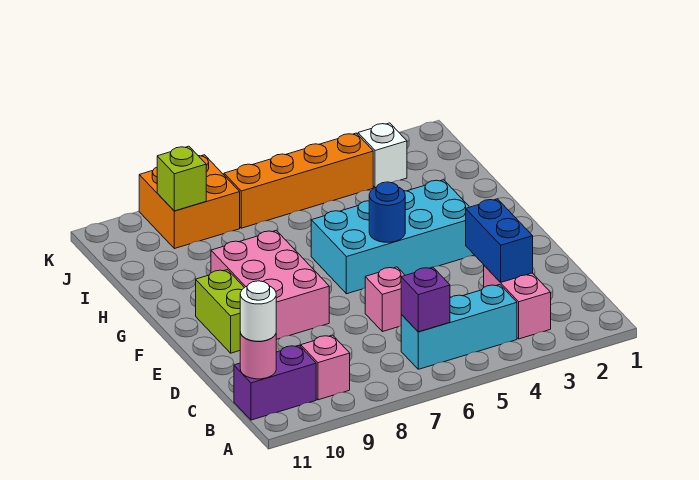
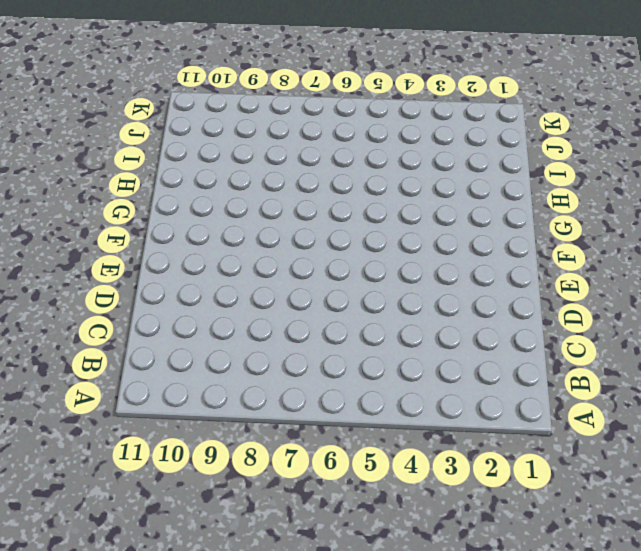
none -> pink brick B3:C3 level 1
none -> cyan brick B4:B6 level 1
none -> pink brick B9 level 1

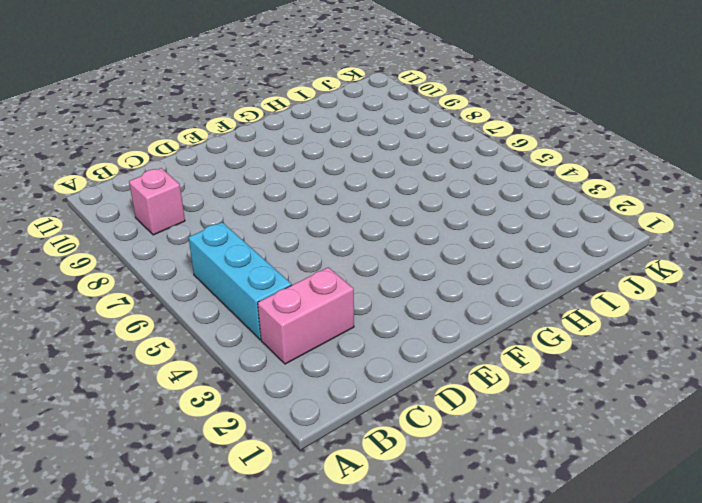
none -> purple brick B10:B11 level 1
none -> pink brick D6 level 1
none -> pink brick E8:G9 level 1

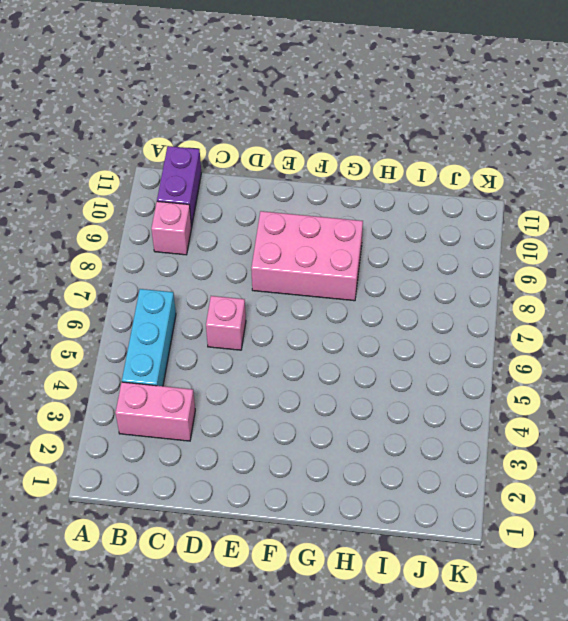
none -> lime brick E10:F10 level 1
none -> cyan brick F3:G6 level 1
none -> white brick J3 level 1

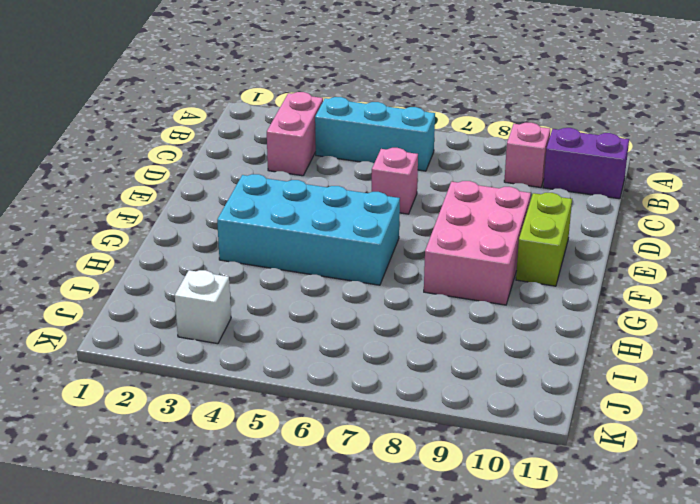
none -> orange brick J4:J7 level 1
none -> orange brick J8:K9 level 1
none -> purple brick B6 level 2

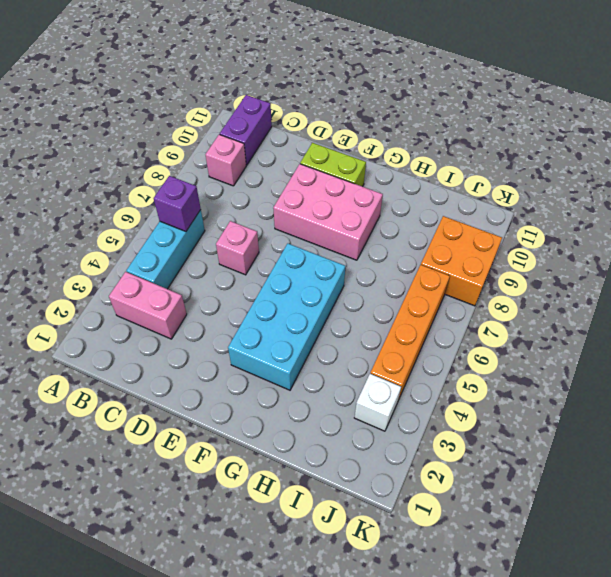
none -> pink round brick B11 level 2
none -> blue brick C3:D3 level 2
none -> blue round brick F5 level 2

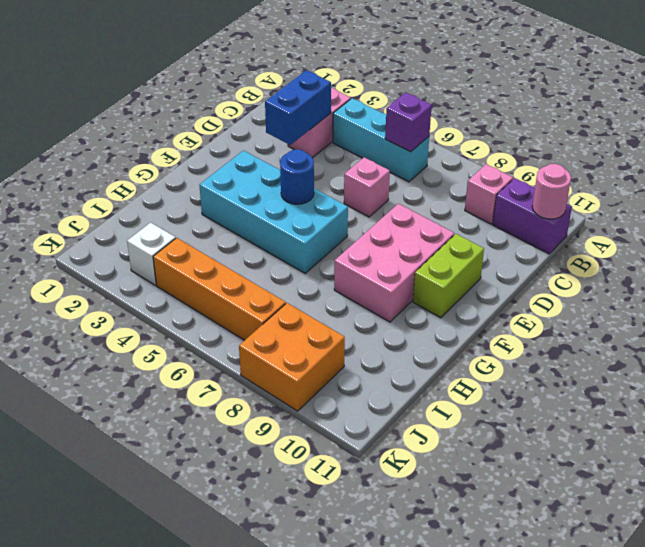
none -> lime brick J9 level 2
none -> white round brick B11 level 3

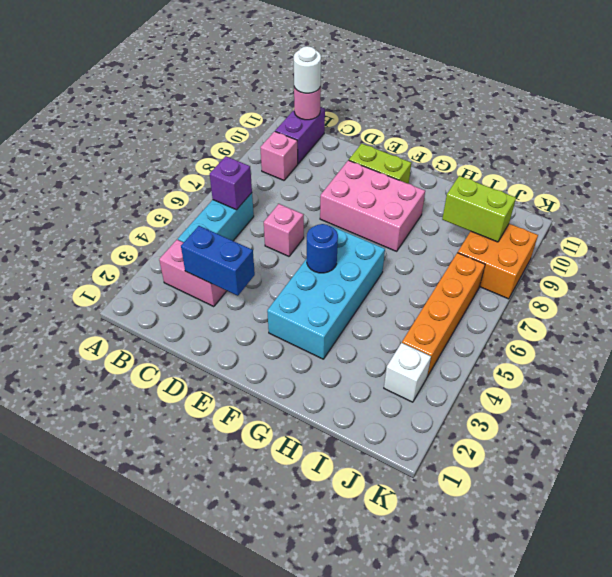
lime brick I9:J9 level 2 -> lime brick J9 level 2

